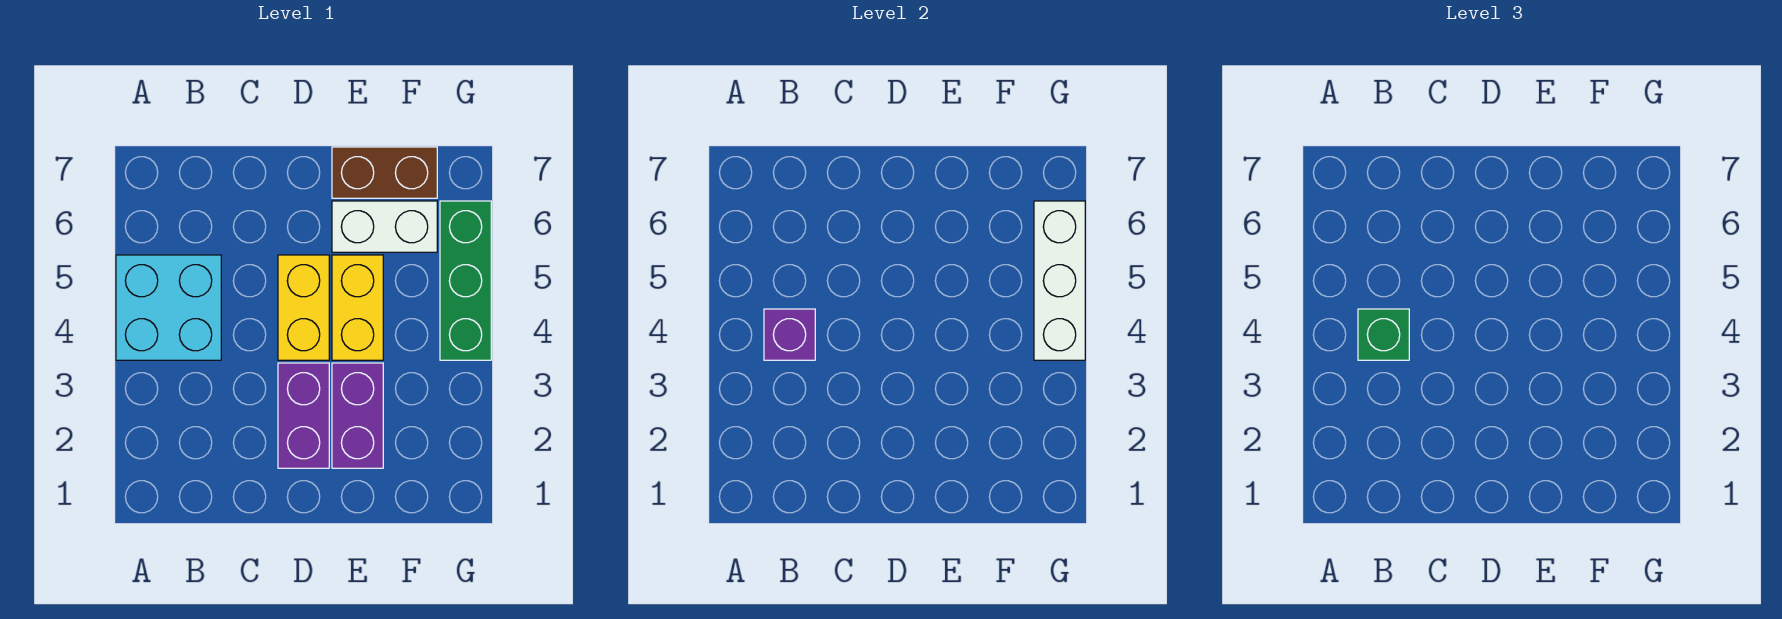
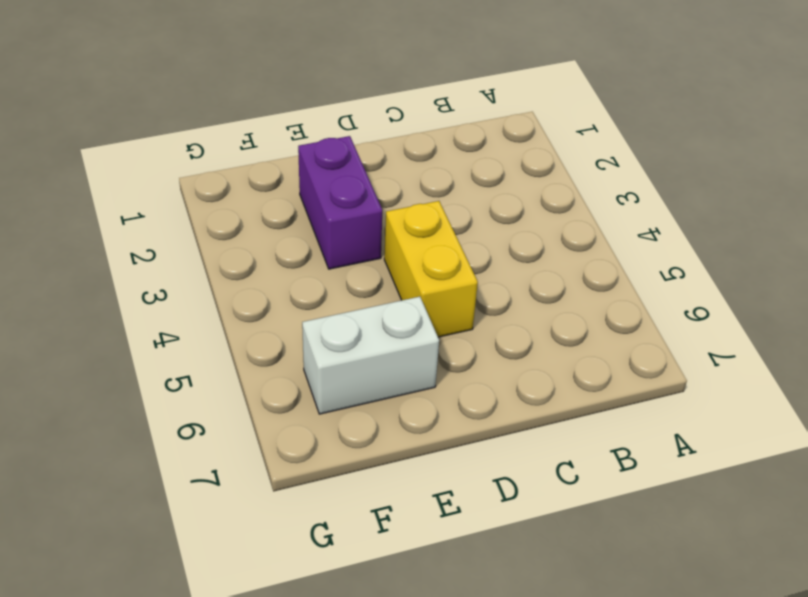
none -> cyan brick A4:B5 level 1
none -> purple brick D2:D3 level 1

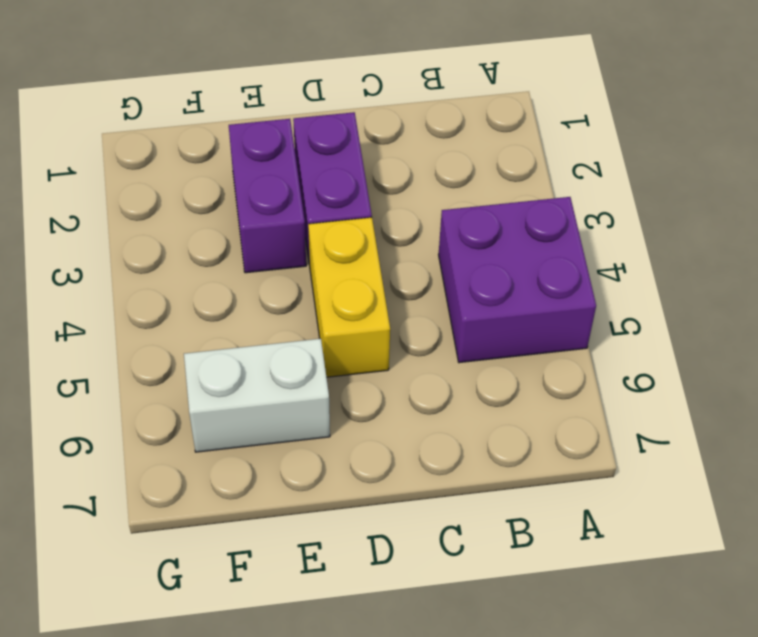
purple brick A4:B5 level 1 -> cyan brick A4:B5 level 1
none -> yellow brick E4:E5 level 1
none -> brown brick E7:F7 level 1

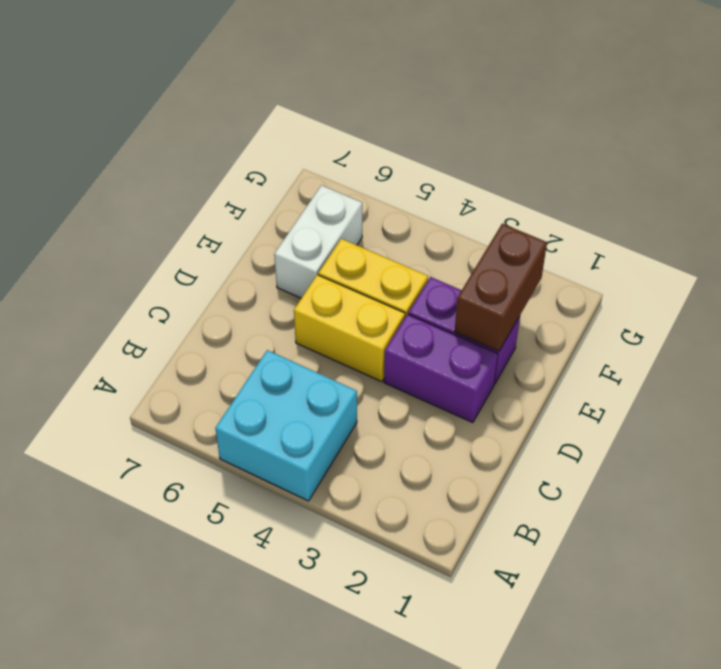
brown brick E2:F2 level 2 -> brown brick E7:F7 level 1
none -> green brick G4:G6 level 1
none -> purple brick B4 level 2

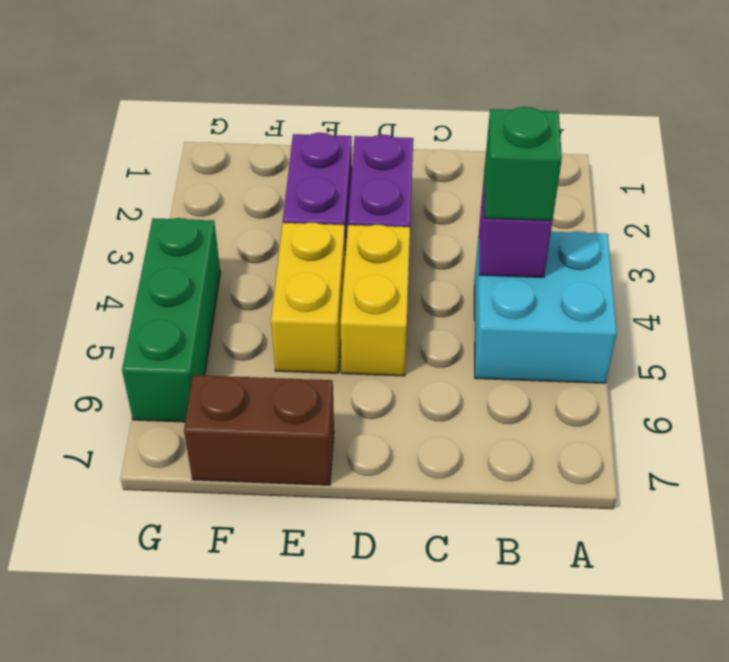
none -> white brick E6:F6 level 1
none -> white brick G4:G6 level 2

